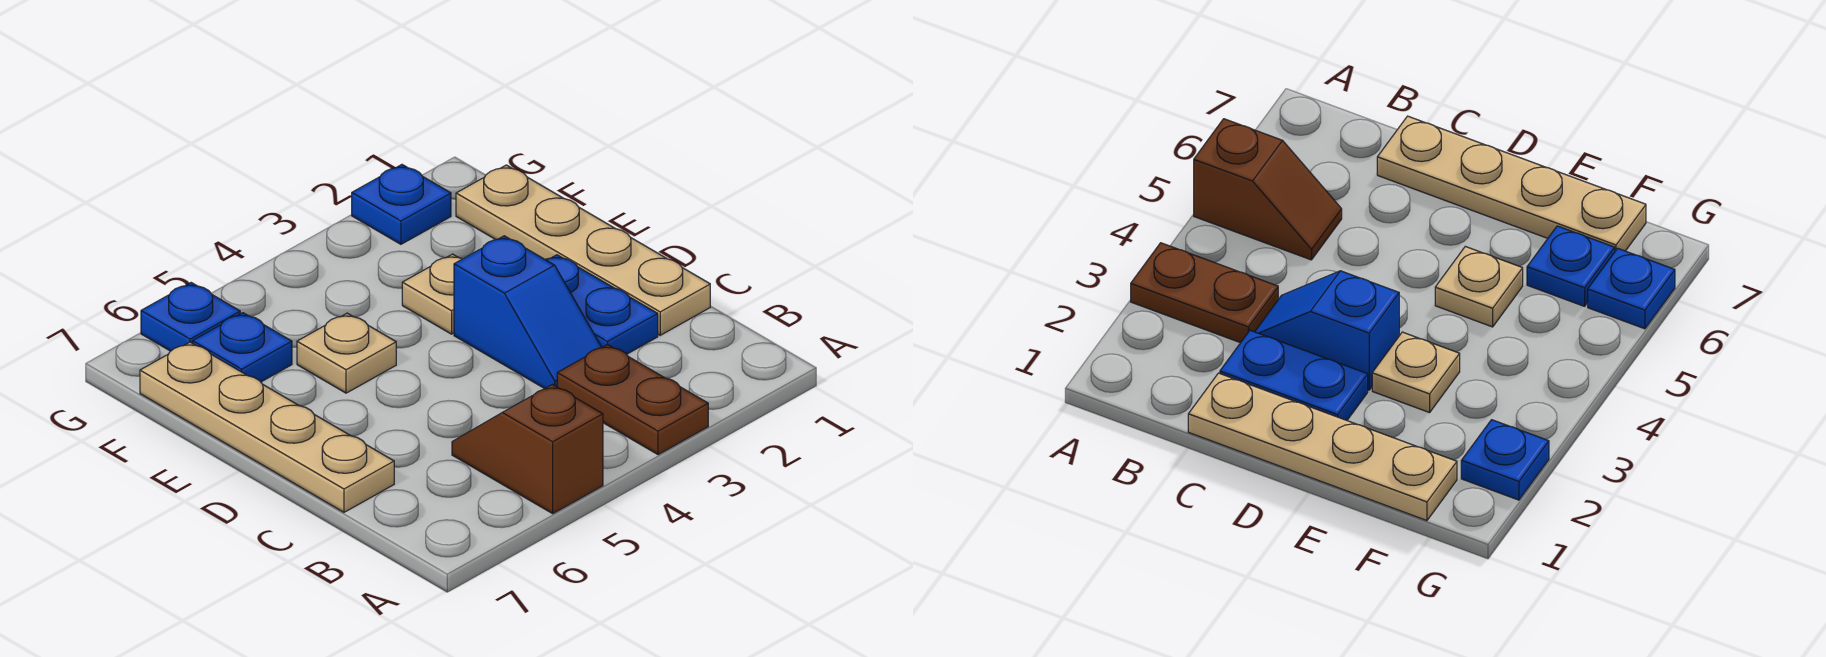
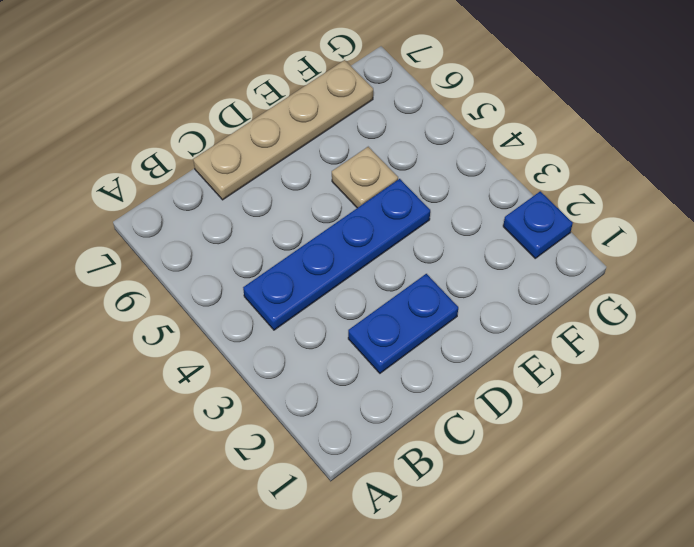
blue plate B4:E4 level 1 -> none
none -> brown plate A3:B3 level 1
none -> brown slope A5:B5 level 1 top A

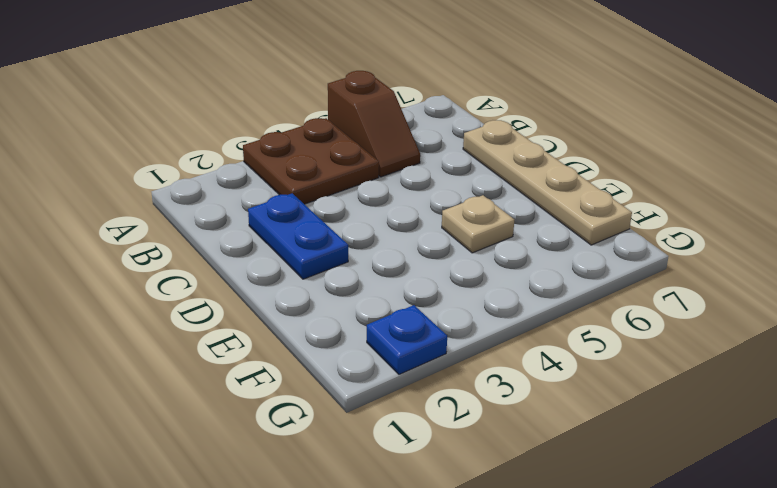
brown plate A3:B4 level 1 -> brown plate A3:B3 level 1
none -> tan plate C1:F1 level 1
none -> blue slope C3:D3 level 1 top D

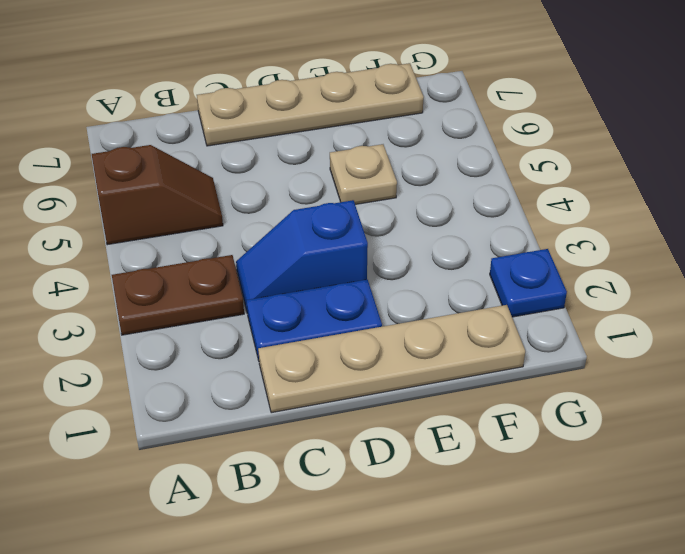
none -> tan plate E3 level 1
none -> blue plate F6 level 1

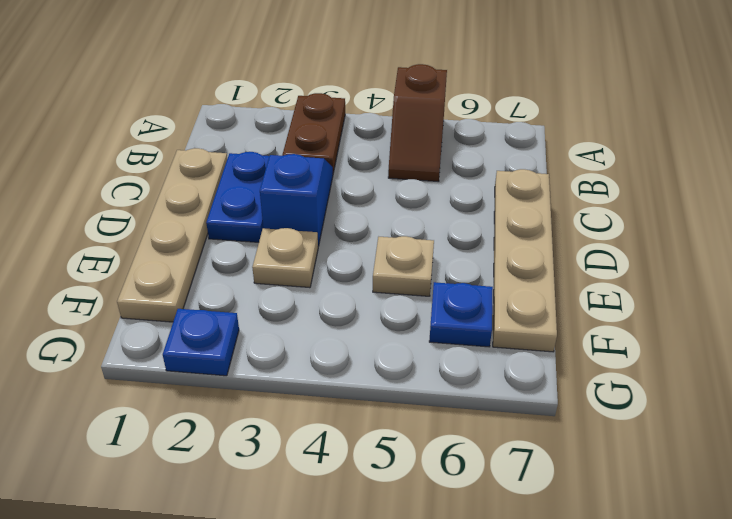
none -> blue plate G6 level 1

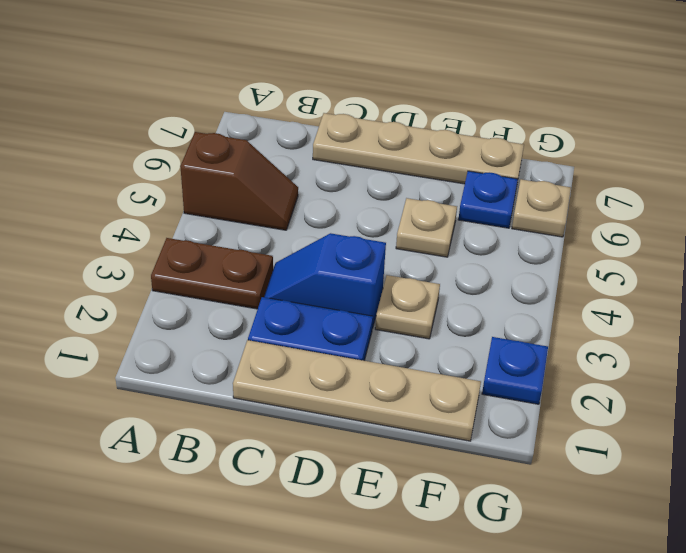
tan plate G6 level 1 -> blue plate G6 level 1

